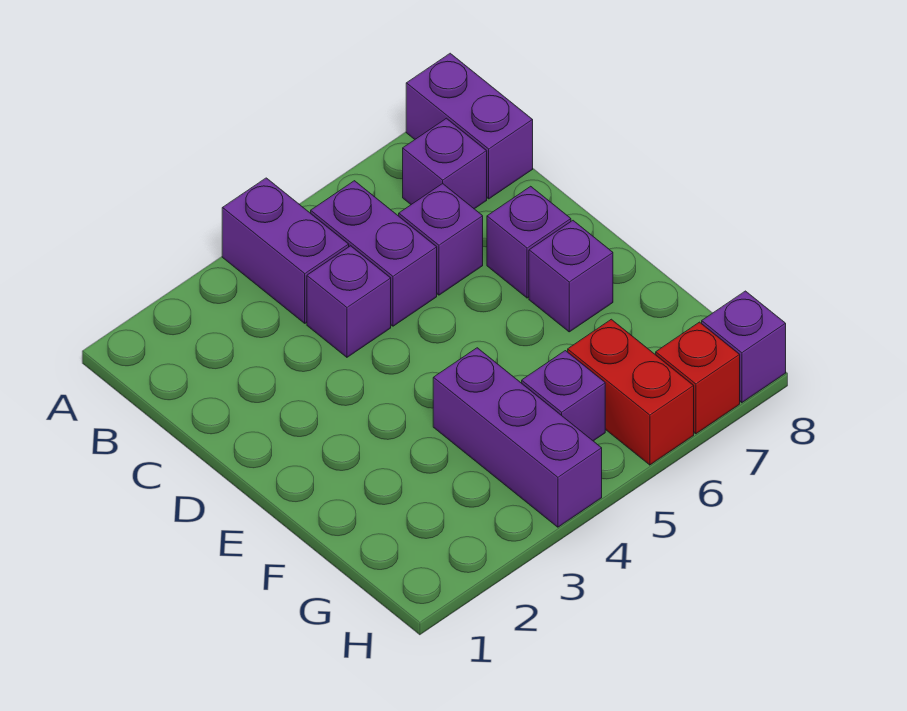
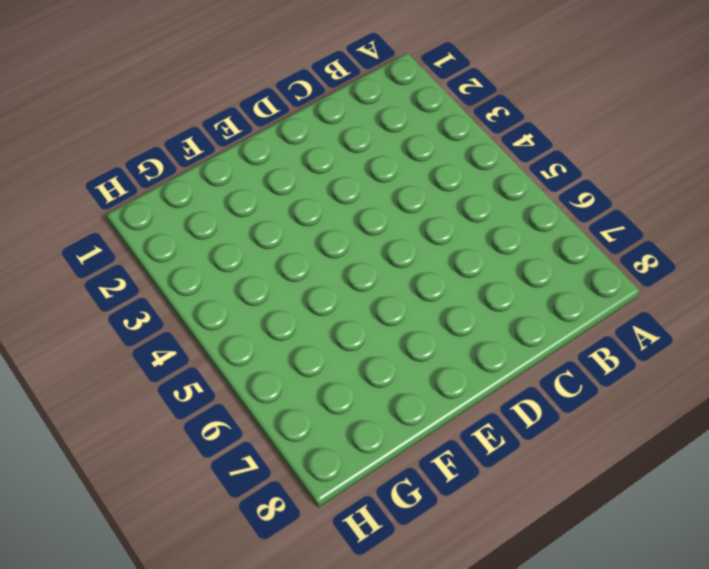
none -> purple brick A4:B4 level 1
none -> purple brick A8:B8 level 1
none -> purple brick B5:C5 level 1

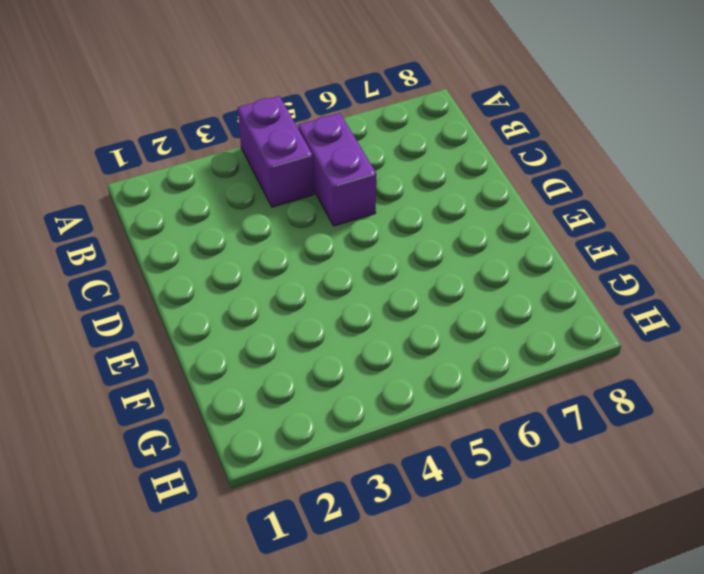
none -> purple brick A8:B8 level 1
none -> purple brick B7 level 1
none -> purple brick C4 level 1

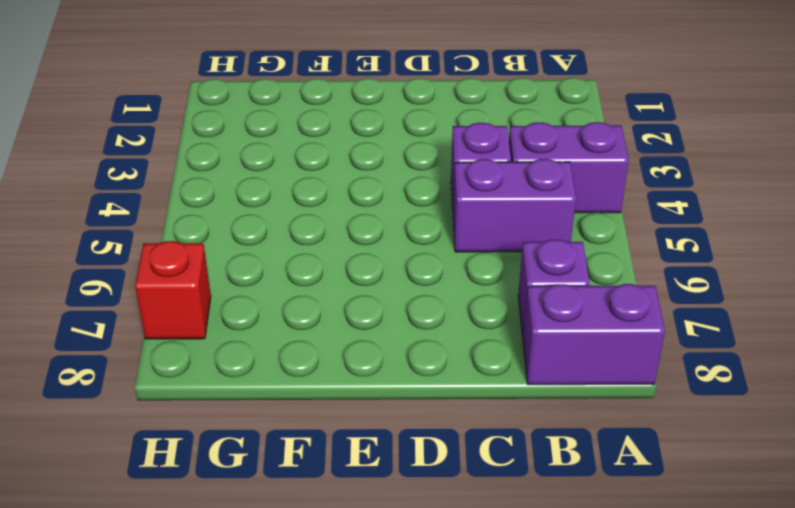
none -> purple brick C6 level 1
none -> purple brick D7 level 1
none -> purple brick E7 level 1

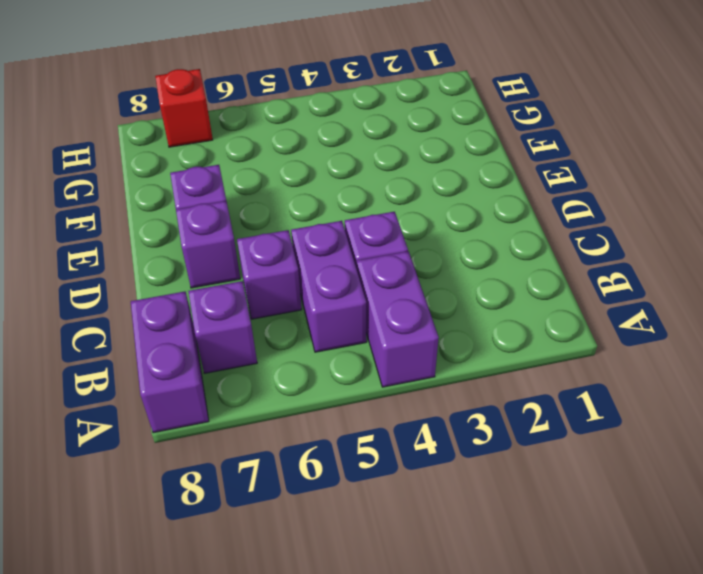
none -> purple brick F4:H4 level 1
none -> purple brick G5 level 1
none -> red brick G6:H6 level 1

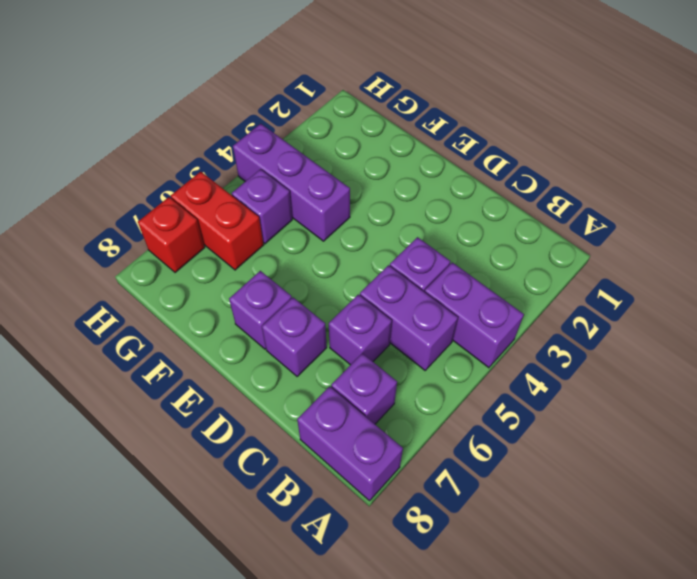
none -> purple brick H8 level 1

